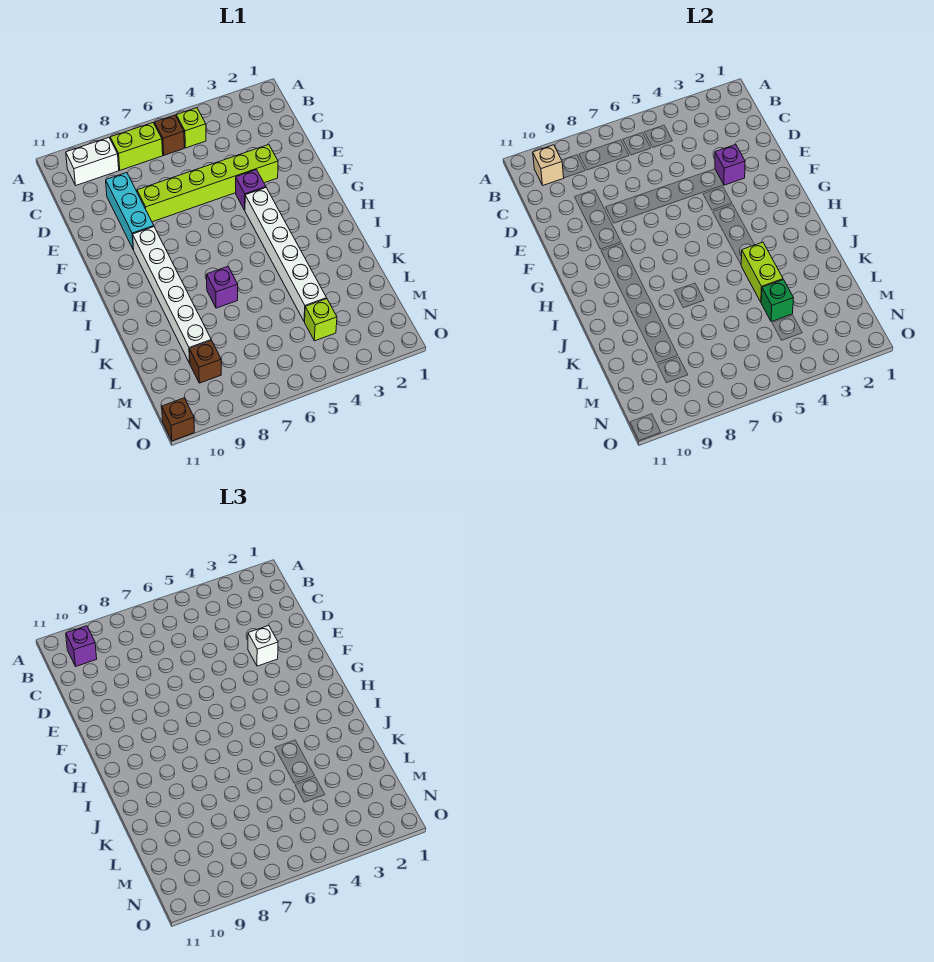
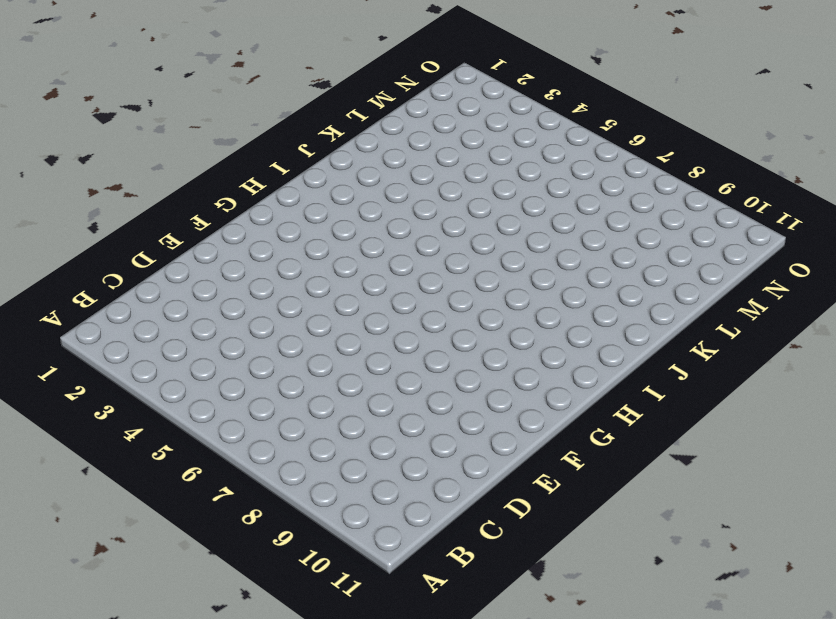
none -> lime brick B5 level 1
none -> brown brick B6 level 1
none -> lime brick B7:B8 level 1

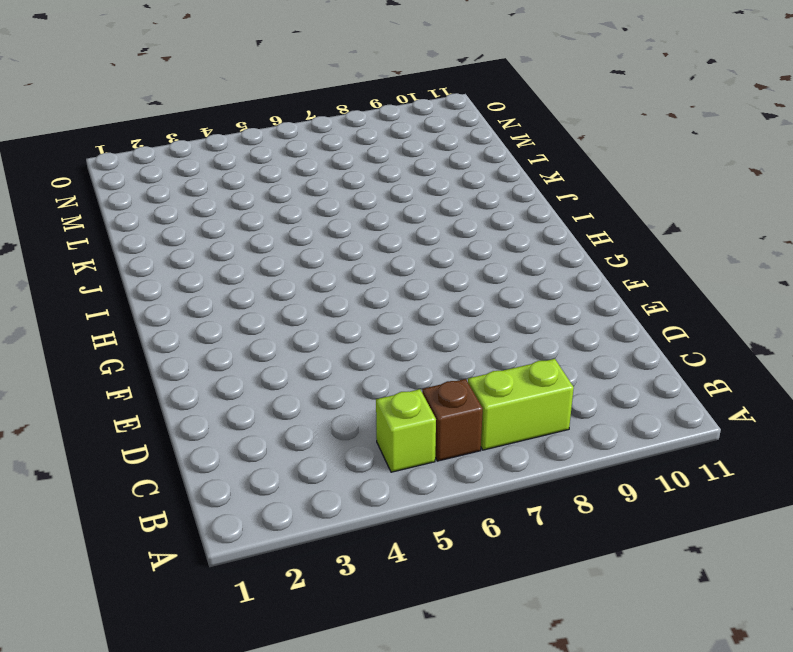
none -> white brick B9:B10 level 1
none -> cyan brick D9:F9 level 1
none -> lime brick E3:E8 level 1

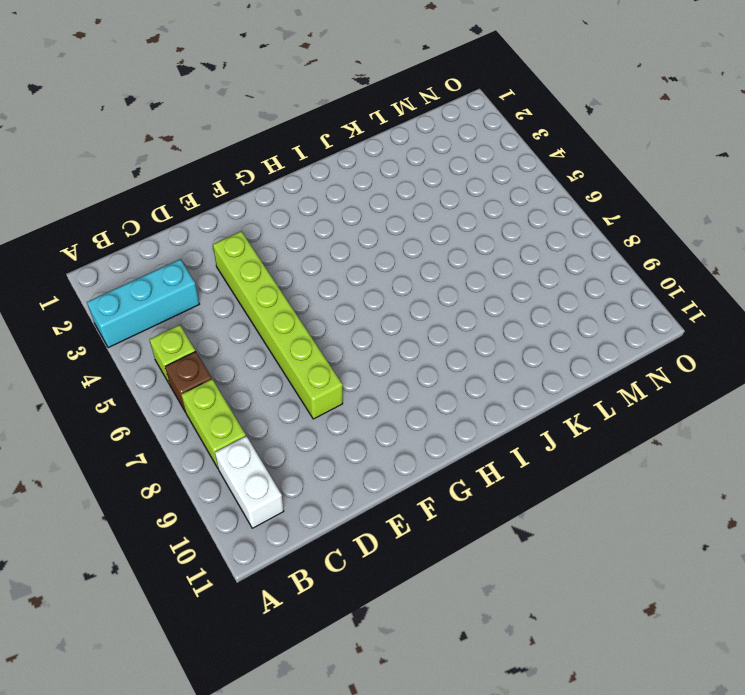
cyan brick A3:C3 level 1 -> cyan brick D9:F9 level 1
none -> purple brick F4 level 1
none -> white brick G4:L4 level 1
none -> white brick G9:L9 level 1

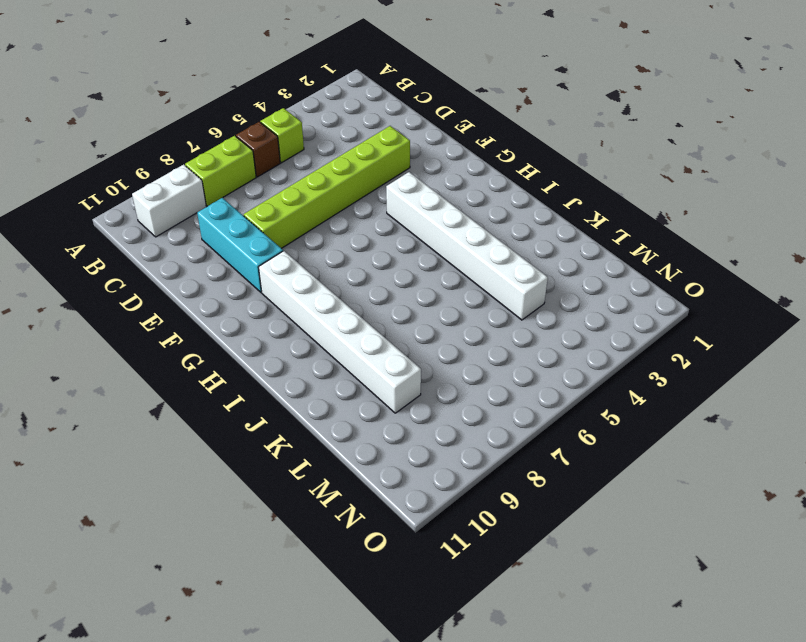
none -> purple brick F4 level 1
none -> purple brick J7 level 1
none -> lime brick M4 level 1

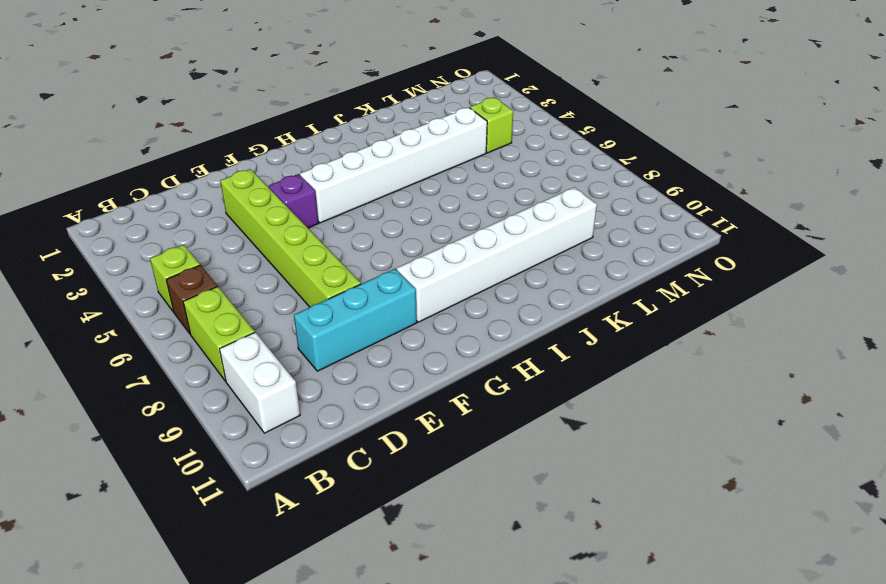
none -> purple brick J7 level 1
none -> brown brick M9 level 1
none -> brown brick O11 level 1

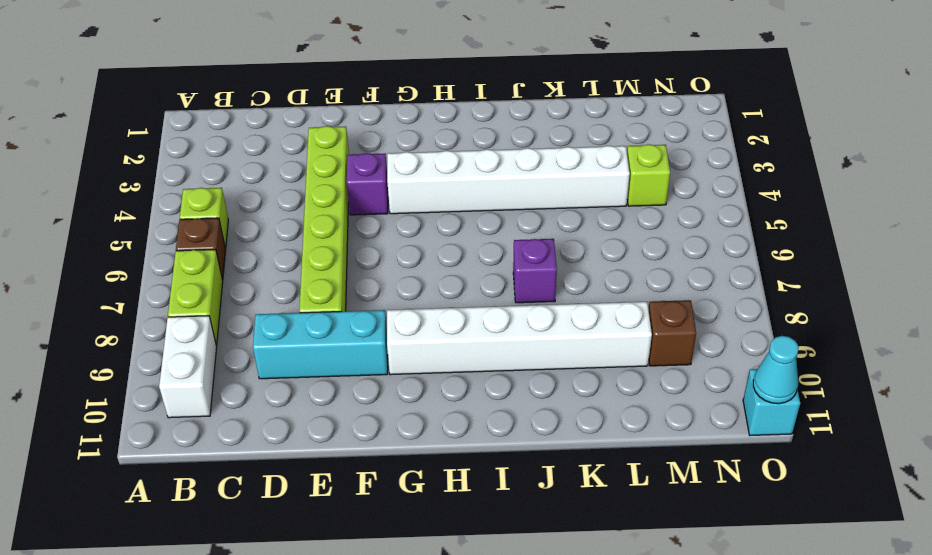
cyan brick O11 level 1 -> brown brick O11 level 1
cyan cone O11 level 2 -> none
none -> tan brick B10 level 2
none -> purple brick E3 level 2
none -> lime brick J4:K4 level 2

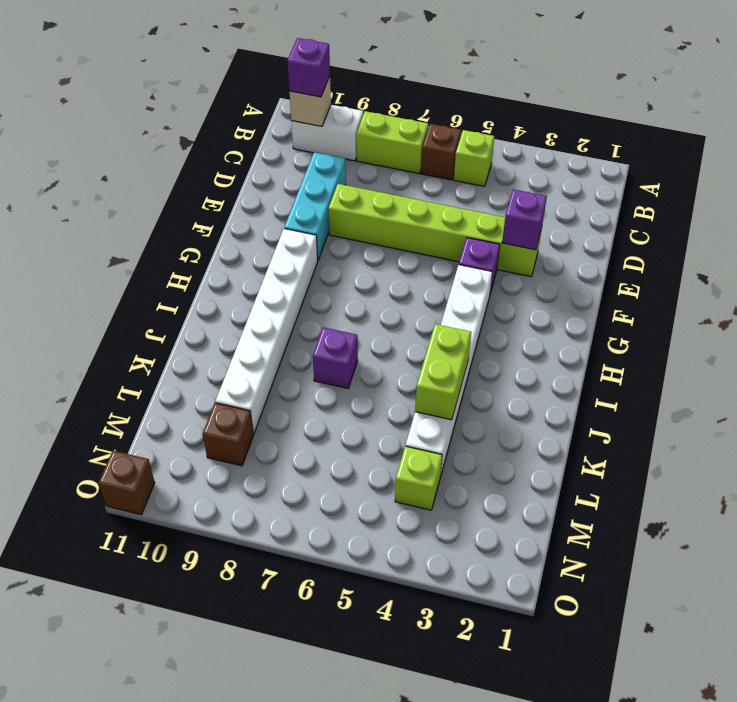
none -> green brick L4 level 2
none -> white brick E3 level 3

